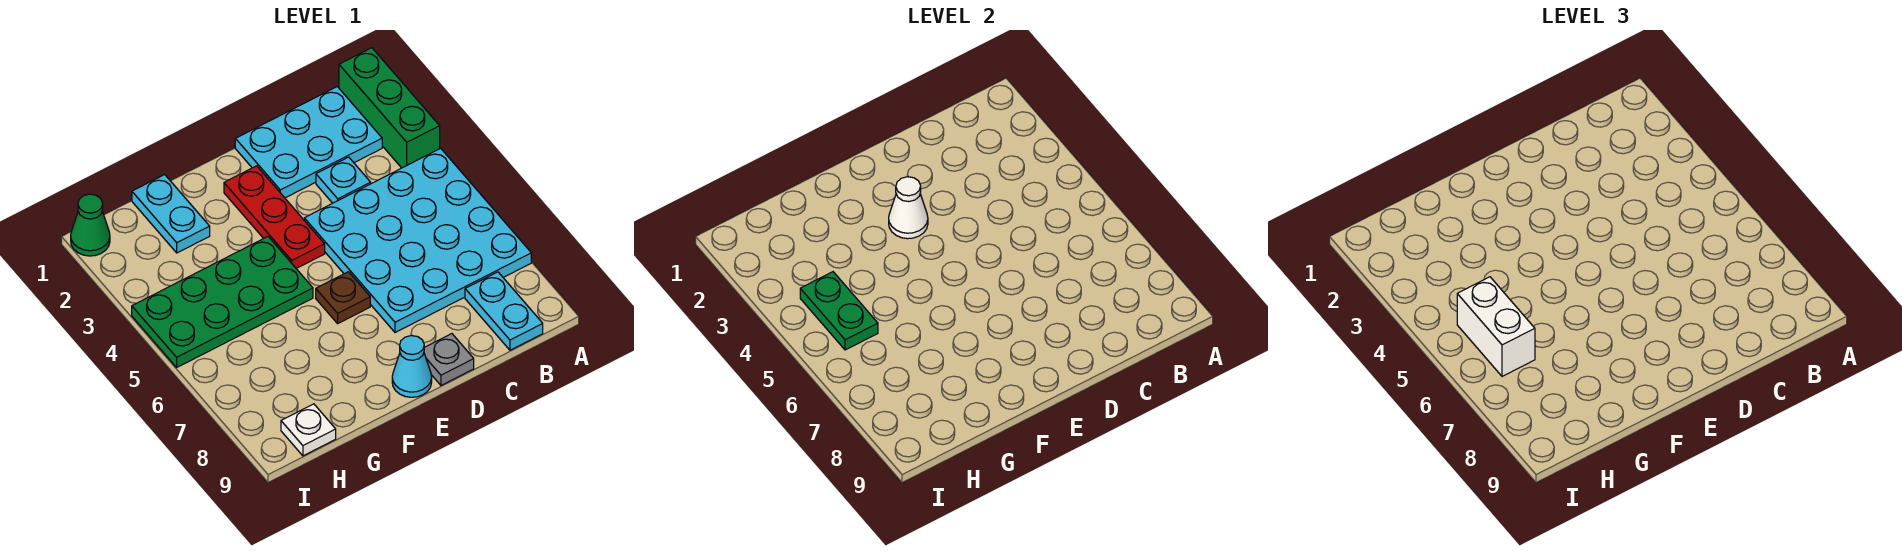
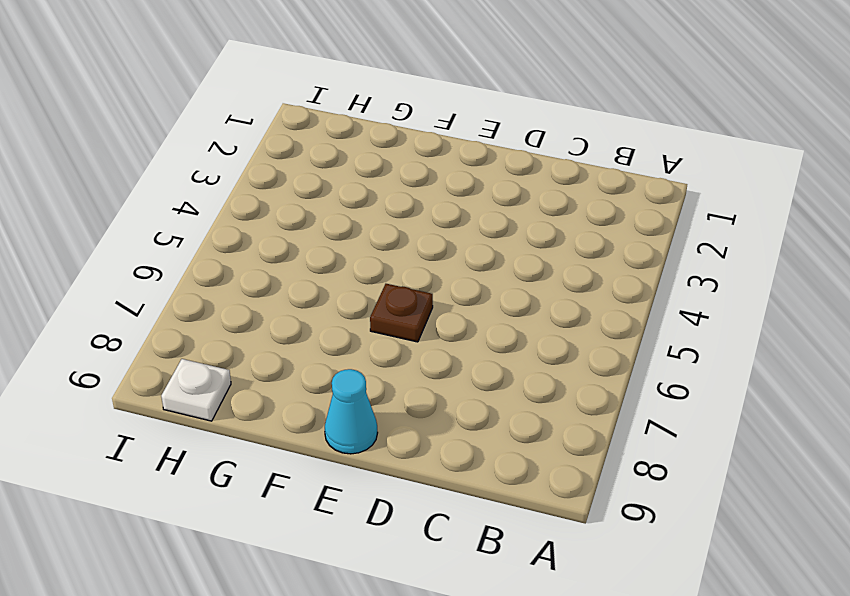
none -> green brick A1:A3 level 1
none -> cyan plate A4:D7 level 1
none -> cyan plate B1:D2 level 1

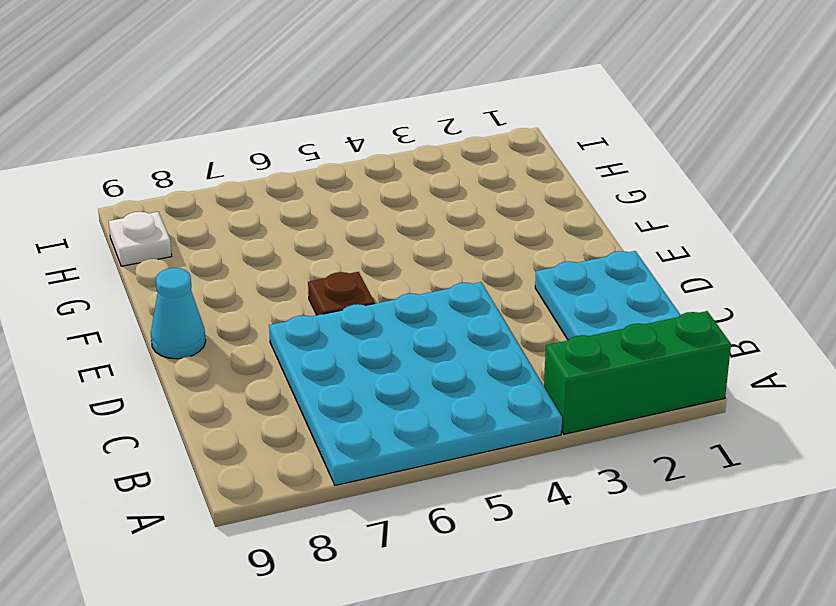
none -> cyan plate B8:B9 level 1
none -> cyan plate C3 level 1
none -> grey plate D9 level 1

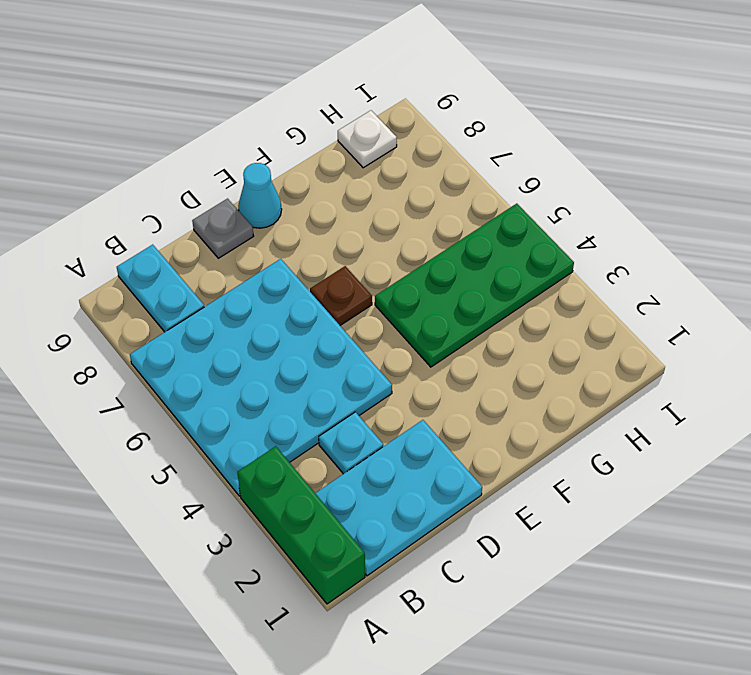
none -> red plate E2:E4 level 1
none -> cyan plate G1:G2 level 1
none -> green cone I1 level 1

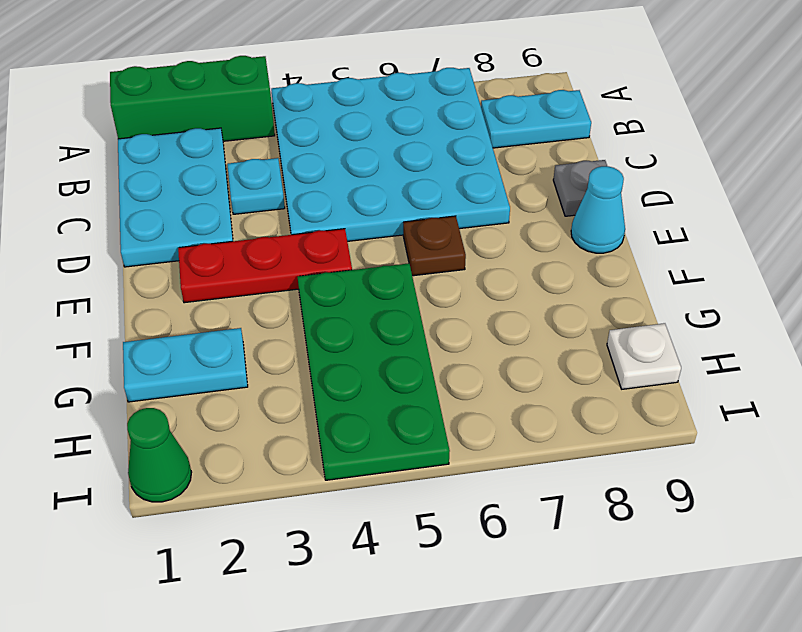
none -> white cone E3 level 2
none -> green plate H4:H5 level 2
none -> white brick H5:H6 level 3

